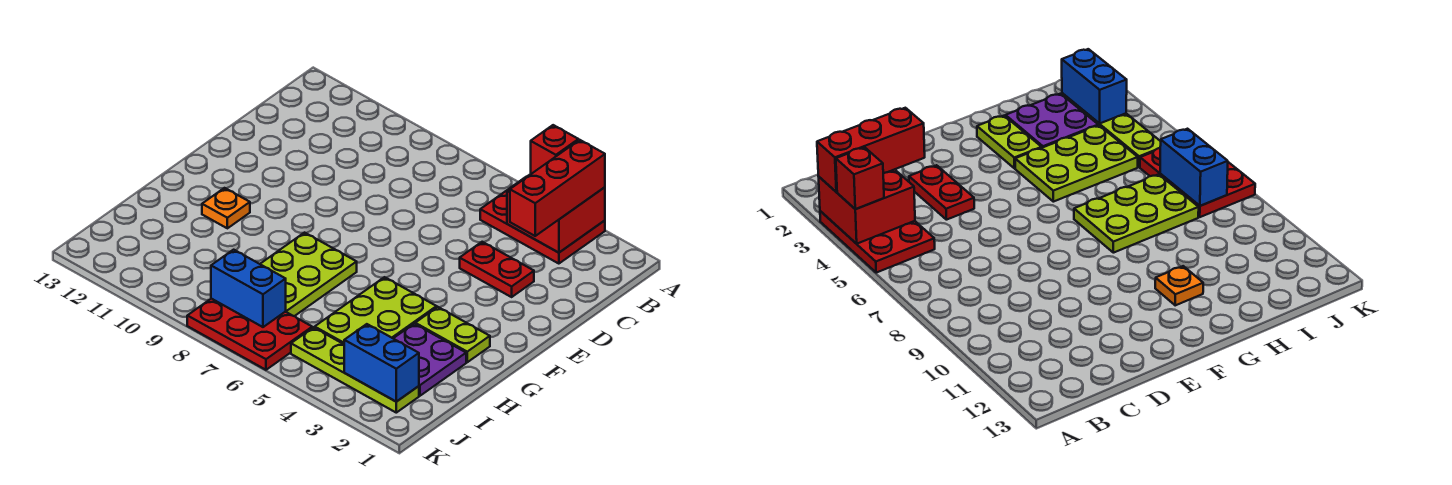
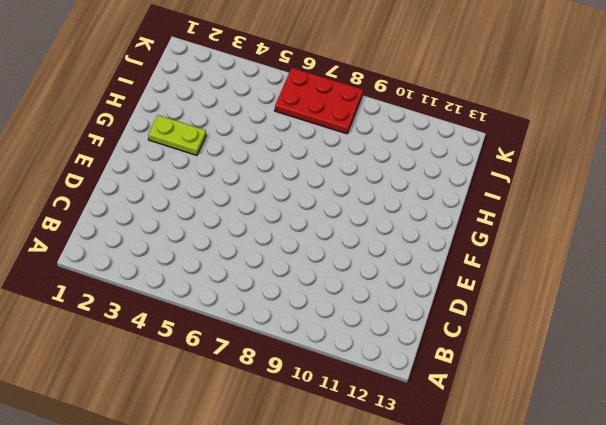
none -> red plate A3:B5 level 1
none -> red plate D3:D4 level 1
none -> lime plate G4:I5 level 1

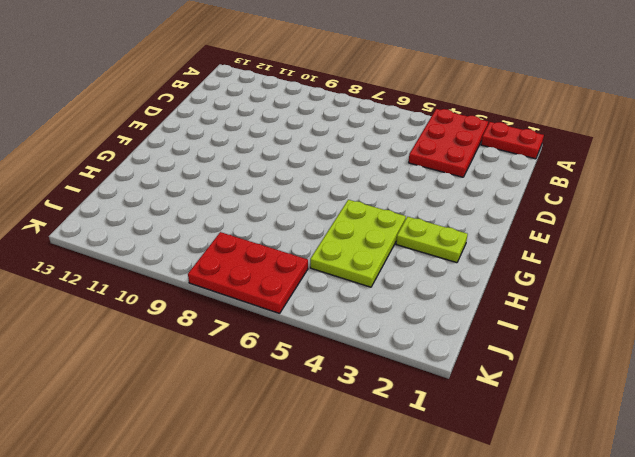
red plate A1:A2 level 1 -> red plate D3:D4 level 1
red plate A3:C4 level 1 -> red plate A3:B5 level 1
none -> lime plate G7:I8 level 1
none -> orange plate G11 level 1
none -> purple plate H2:I3 level 1

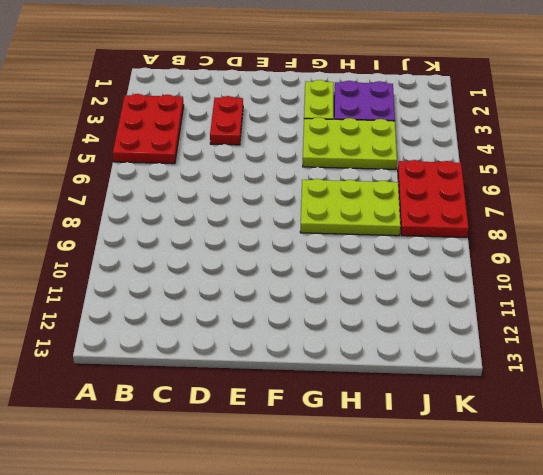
none -> orange plate G11 level 1
none -> lime plate J2:J5 level 1
none -> red brick A3:B4 level 2

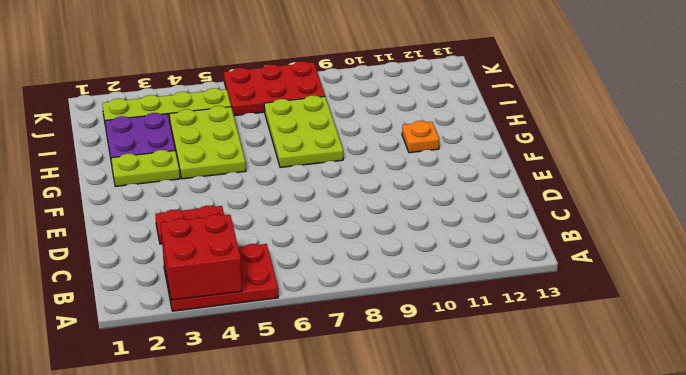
none -> blue brick J2:J3 level 2
none -> blue brick J7:J8 level 2
none -> red brick A3:C3 level 3

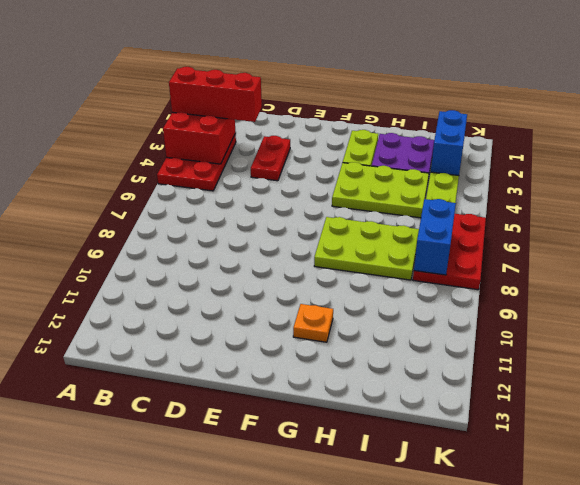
none -> red brick A4 level 3

